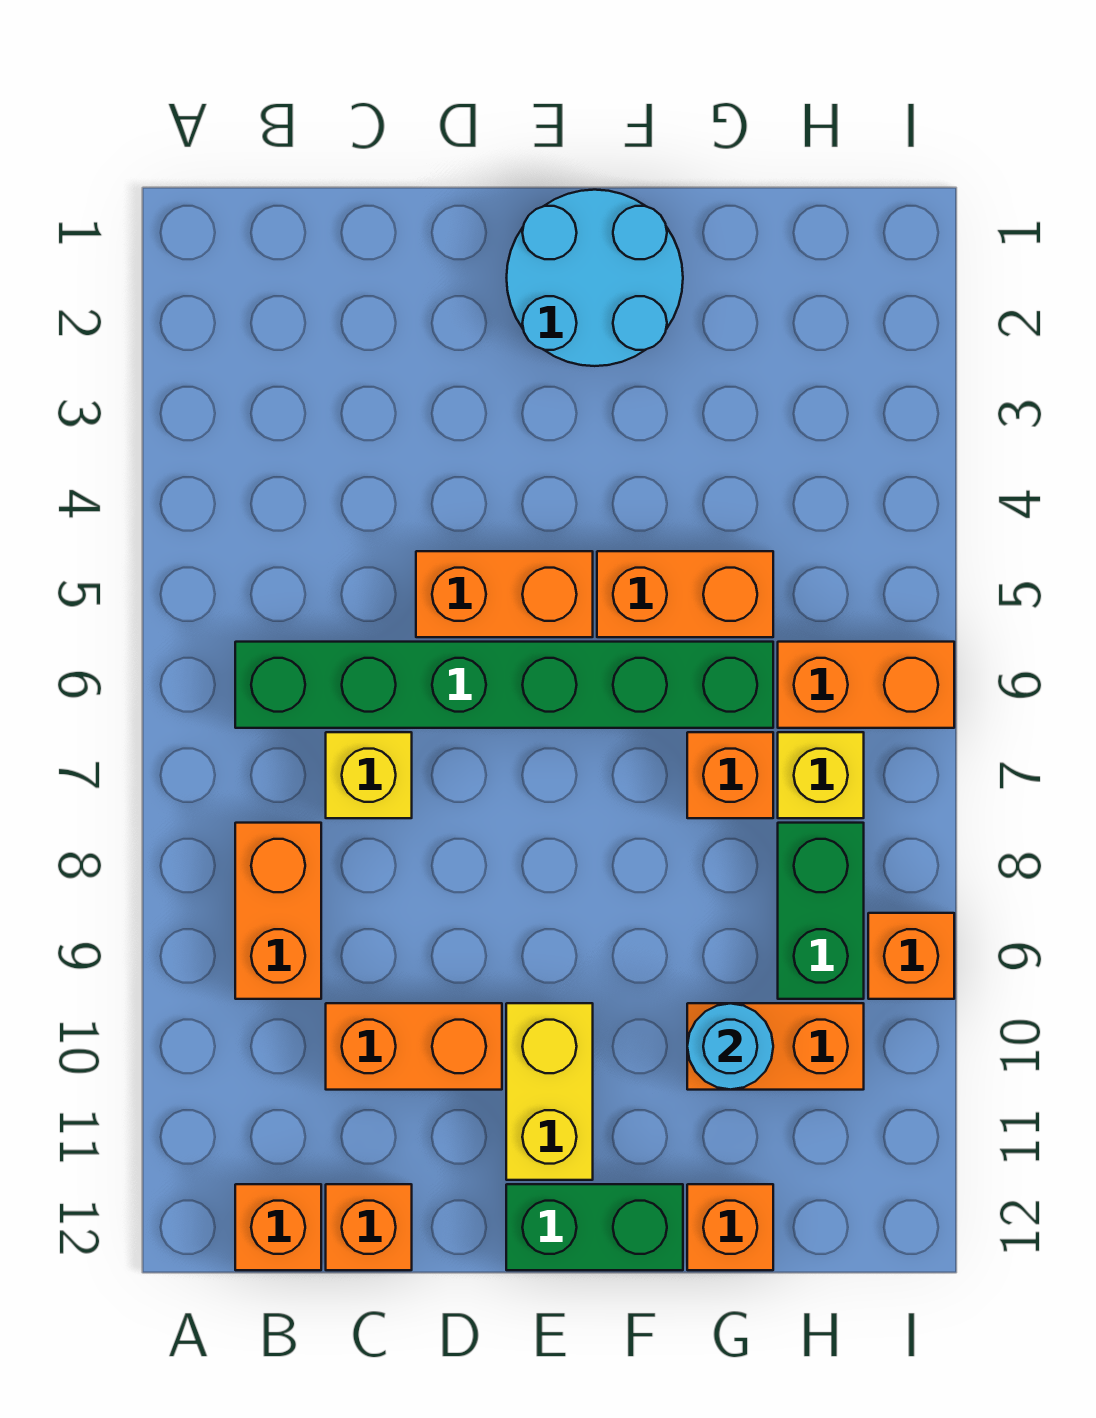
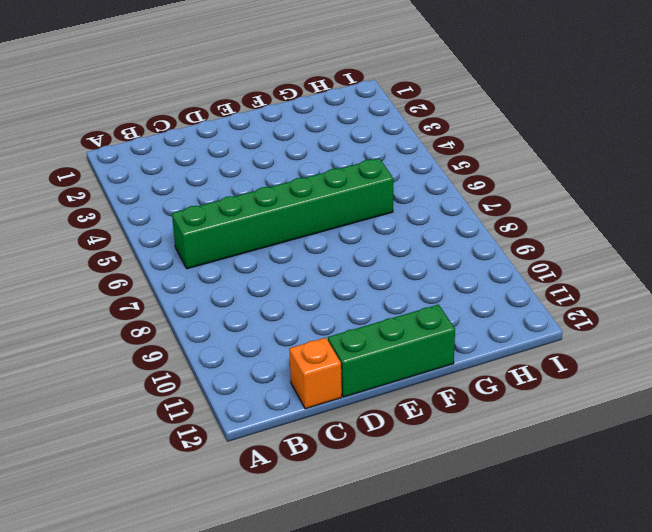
green brick D12:F12 level 1 -> green brick E12:F12 level 1
none -> orange brick B8:B9 level 1
none -> orange brick B12 level 1
none -> yellow brick C7 level 1

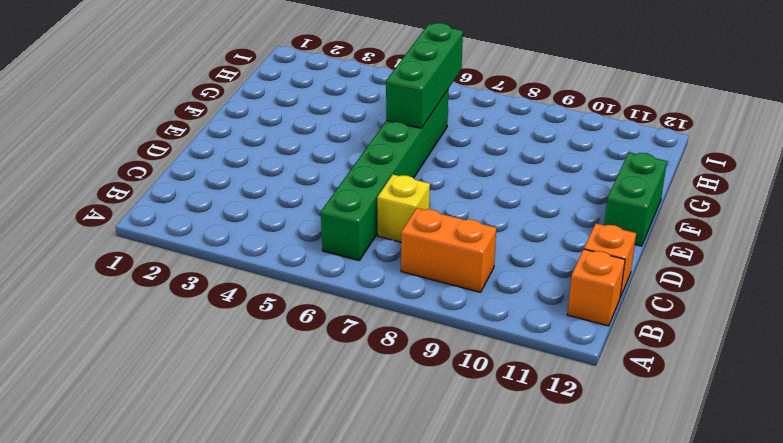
green brick F6:H6 level 2 -> none
none -> orange brick C10:D10 level 1
none -> orange brick D5:E5 level 1
none -> cyan round brick E1:F2 level 1

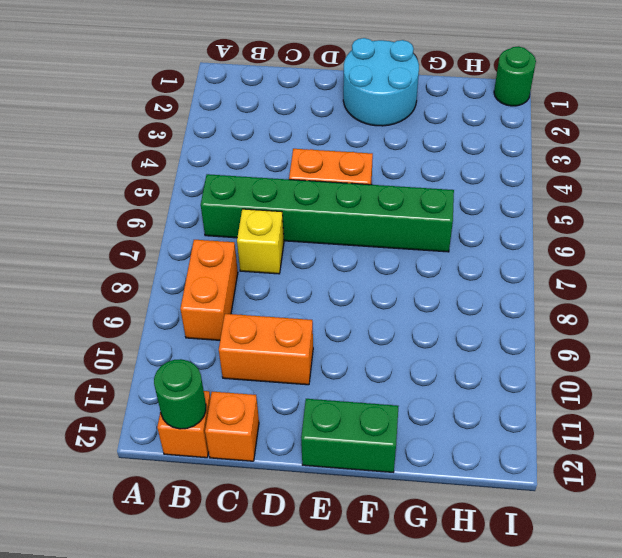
green round brick B12 level 2 -> none
green round brick I1 level 1 -> none
none -> yellow brick E10:E11 level 1
none -> orange brick F5:G5 level 1
none -> orange brick G7 level 1

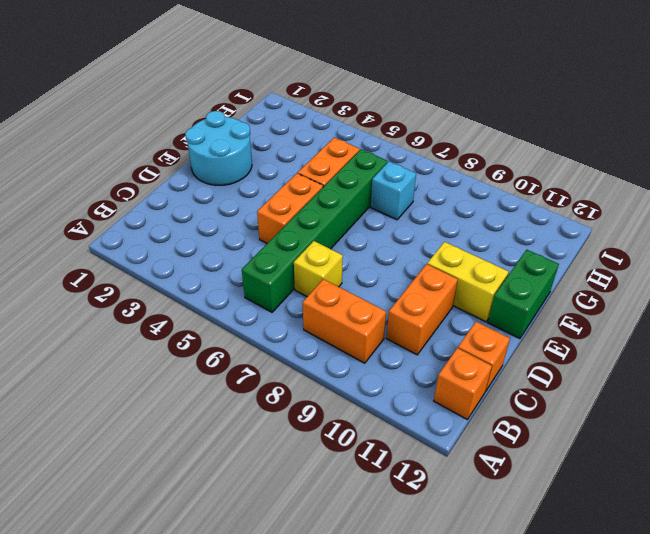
cyan brick G7 level 1 -> orange brick G7 level 1
none -> orange brick G10:H10 level 1
none -> orange brick G12 level 1
none -> orange brick H6:I6 level 1

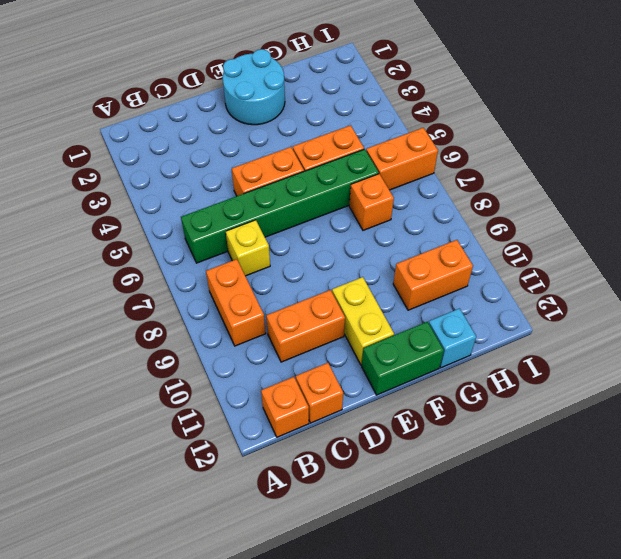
cyan brick G12 level 1 -> orange brick G12 level 1
none -> yellow brick H7 level 1
none -> green brick H8:H9 level 1
none -> orange brick I9 level 1

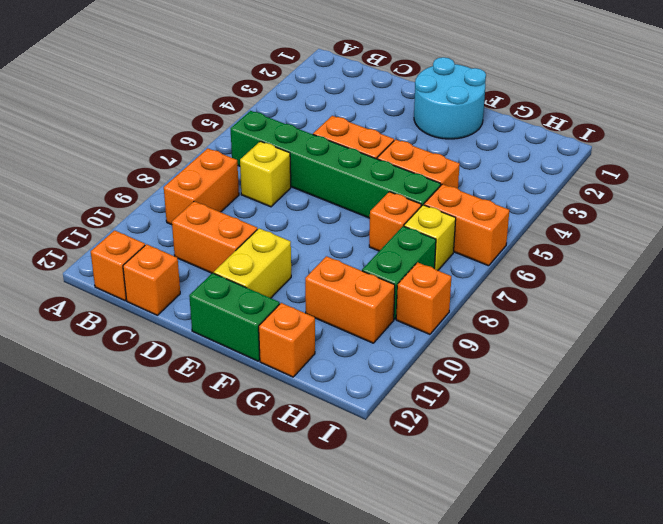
none -> cyan round brick G10 level 2

